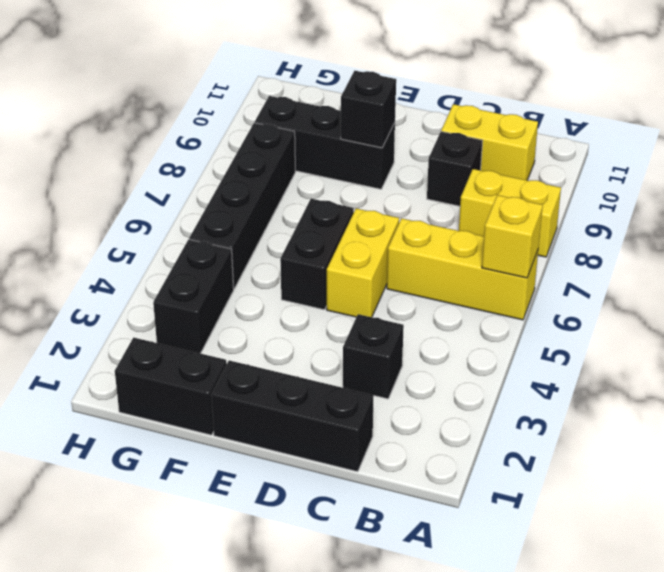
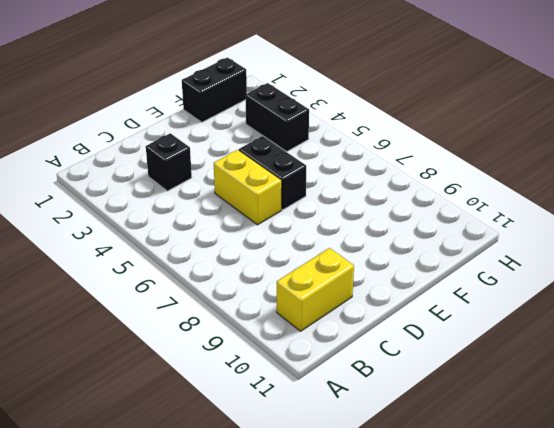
none -> yellow brick A6:C6 level 1
none -> yellow brick A8:B8 level 1
none -> black brick C1:E1 level 1

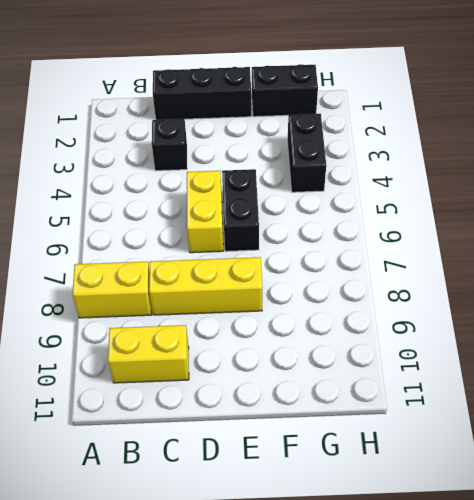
yellow brick C8:E8 level 1 -> yellow brick A6:C6 level 1
none -> black brick C9 level 1
none -> black brick E9:G9 level 1
none -> black brick G5:G8 level 1

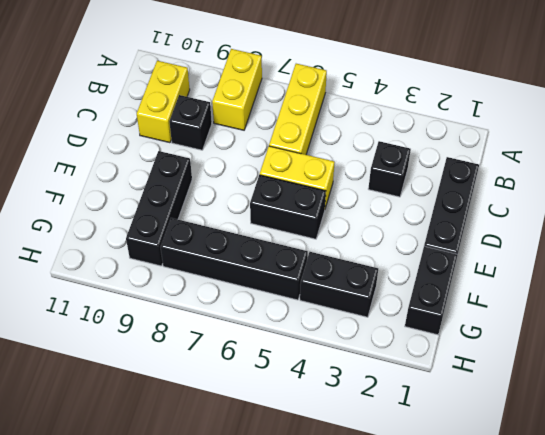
none -> yellow brick A6 level 2
none -> black brick E9 level 2

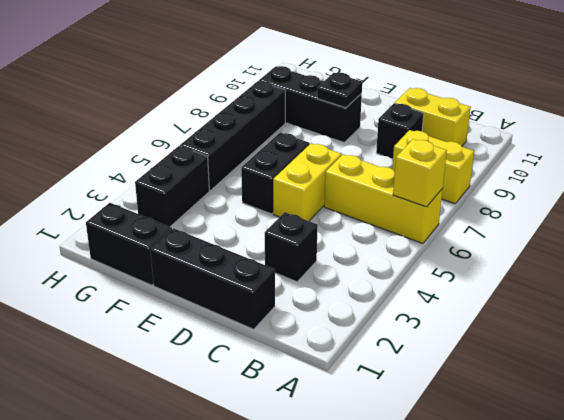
black plate E9 level 2 -> black brick E9 level 2

